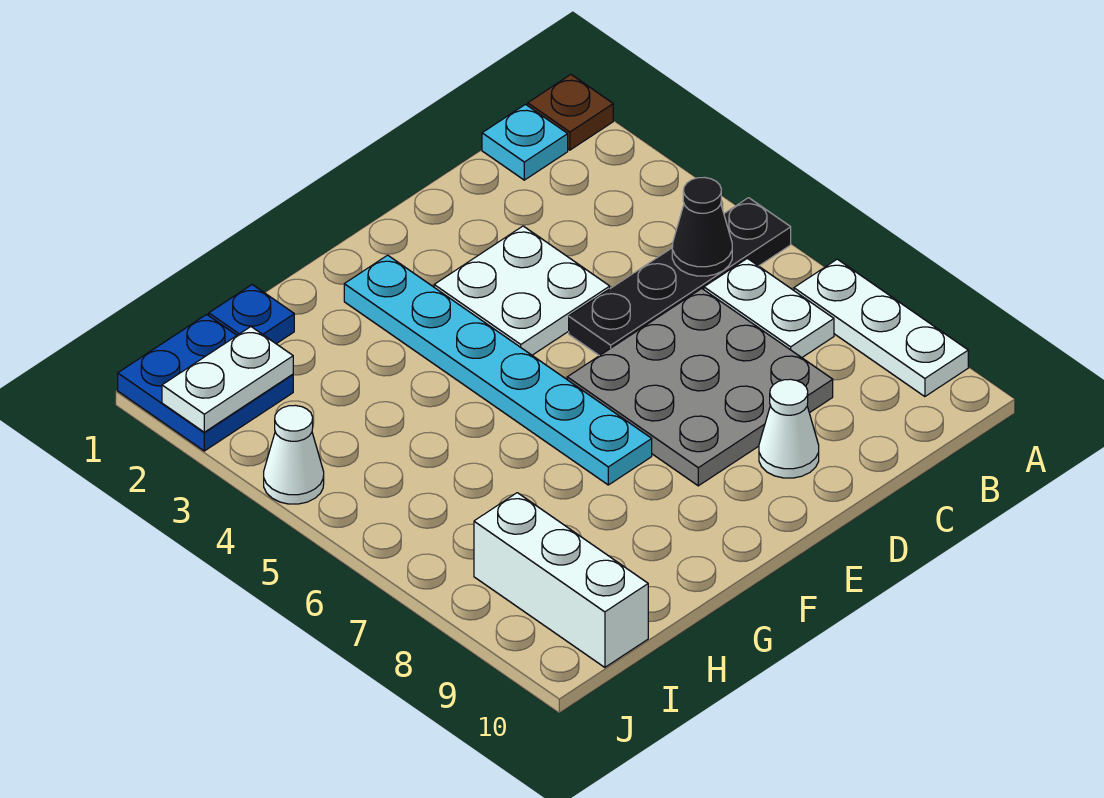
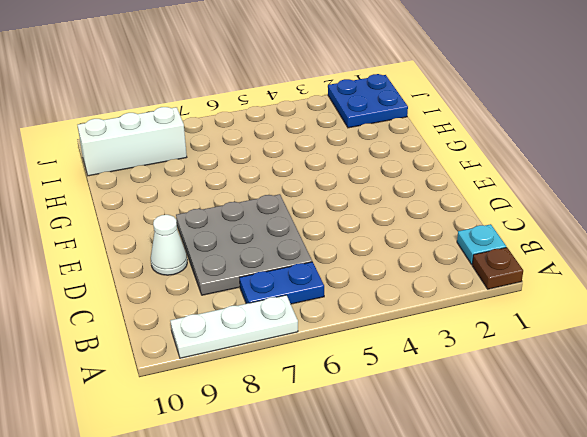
blue plate B6:B7 level 1 -> white plate B6:B7 level 1
none -> black plate A5:D5 level 1
none -> white plate D3:E4 level 1
none -> cyan plate F2:F7 level 1

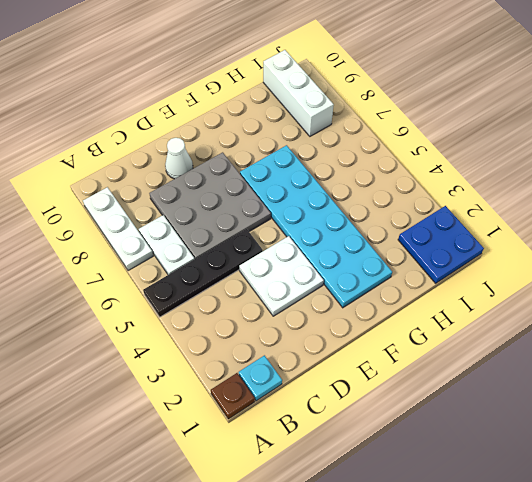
cyan plate F2:G7 level 1 -> cyan plate F2:F7 level 1
none -> blue plate H1 level 1
none -> white cone J4 level 1
none -> black cone B5 level 2

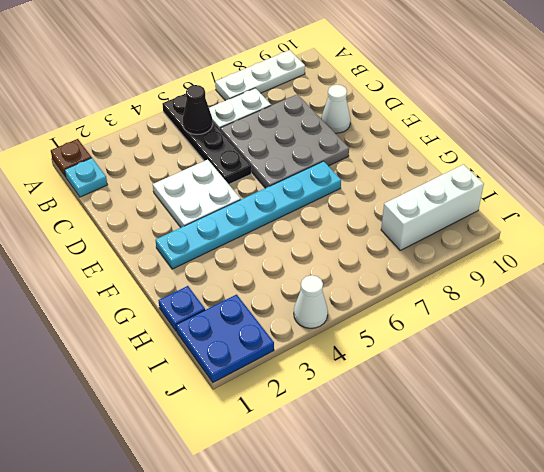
none -> white plate I2:J2 level 2

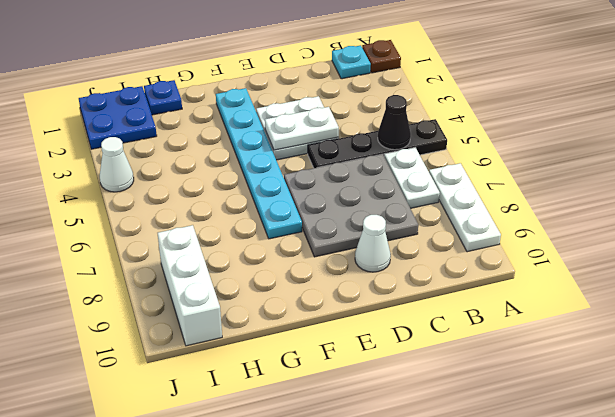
white plate D4:E4 level 2 -> white plate I2:J2 level 2

